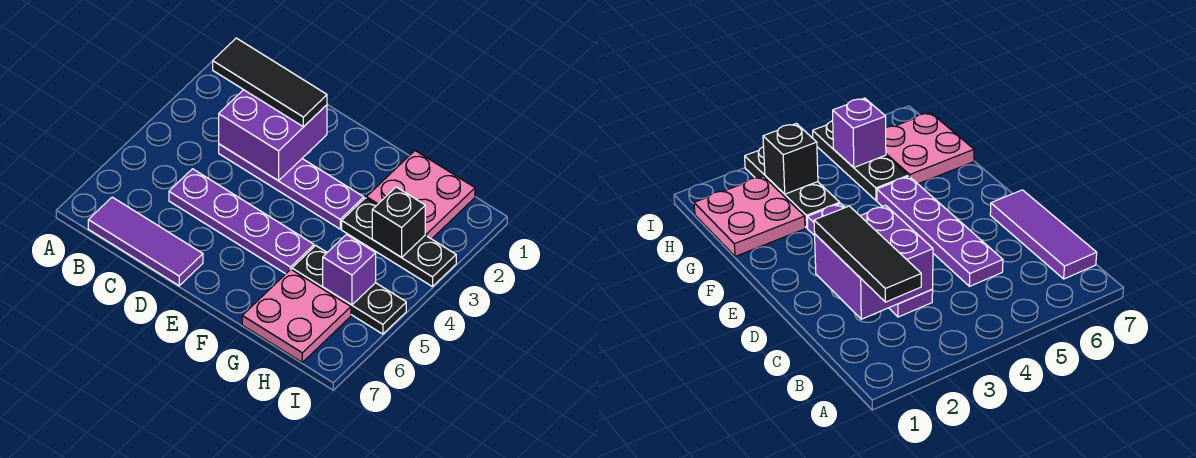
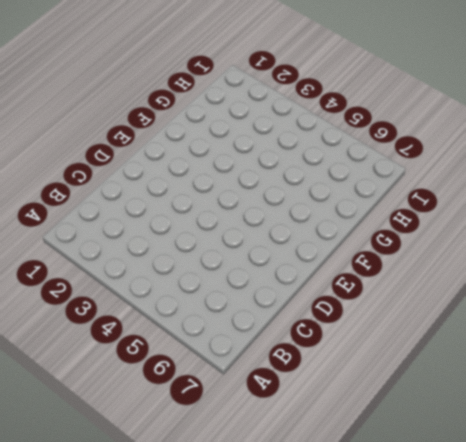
none -> purple tile B7:D7 level 1
none -> purple plate C3:F3 level 1

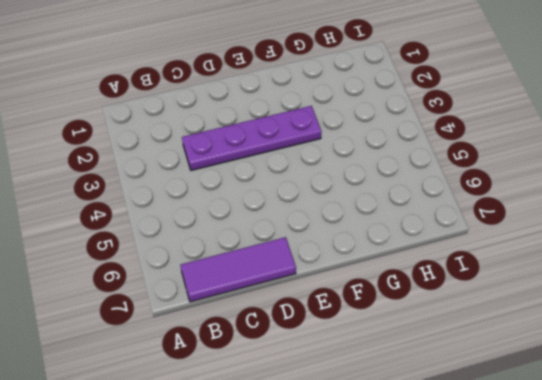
none -> purple plate C5:F5 level 1
none -> pink plate G1:H2 level 1

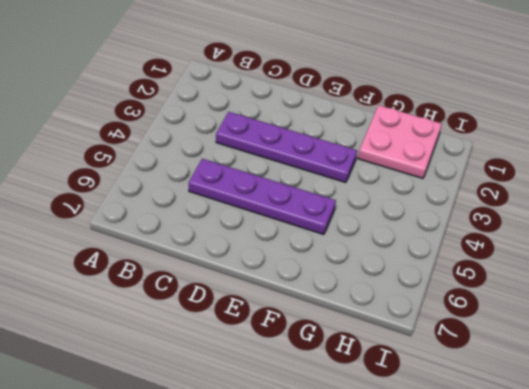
none -> purple tile B7:D7 level 1
none -> black plate G3:I3 level 1

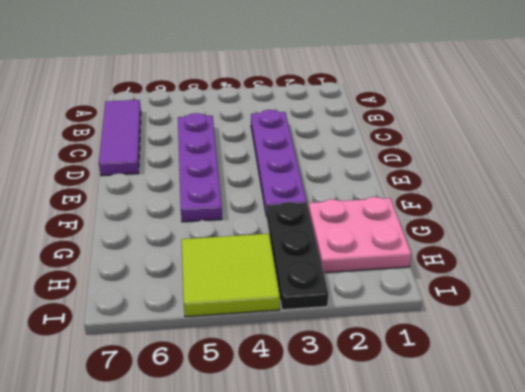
lime tile H4:I5 level 1 -> black plate G5:I5 level 1
none -> pink plate G6:H7 level 1
none -> purple brick C2:D3 level 2

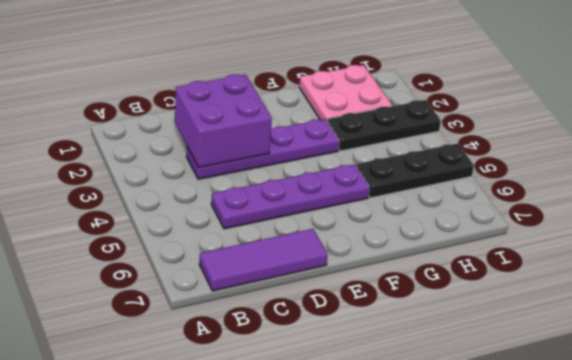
none -> pink plate G6:H7 level 1
none -> black brick H3 level 2

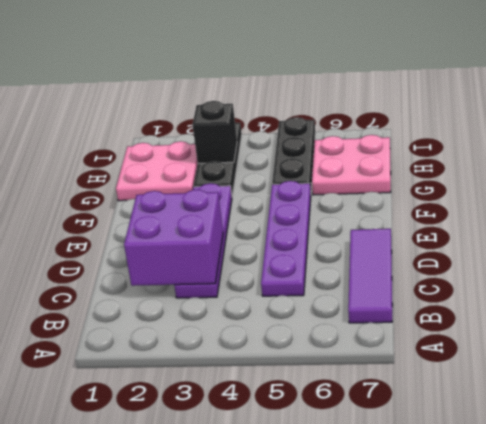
none -> purple brick H5 level 2
none -> black tile B2:D2 level 3

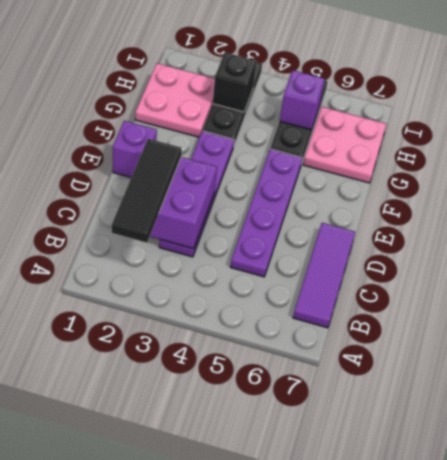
purple brick E1 level 1 -> none

